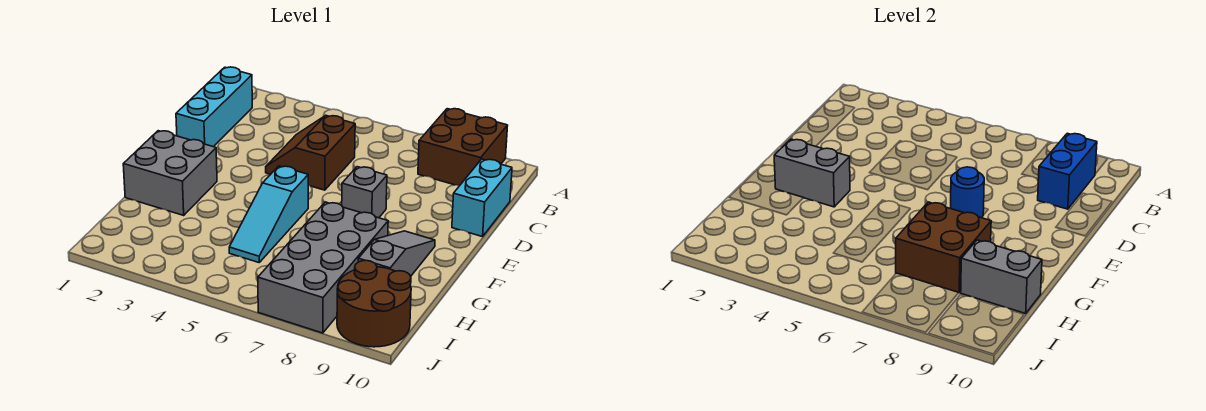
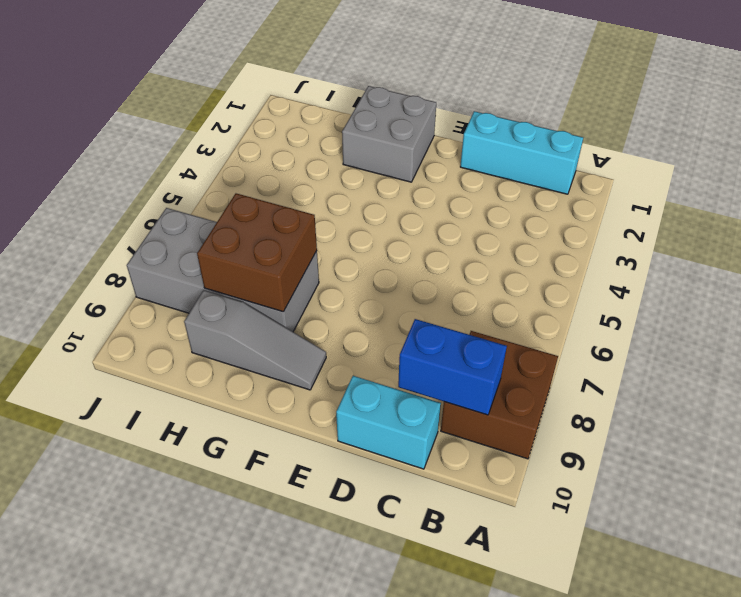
none -> brown slope C4:D5 level 1 top 5
none -> grey brick E7 level 1
none -> cyan slope F5:H5 level 1 top F

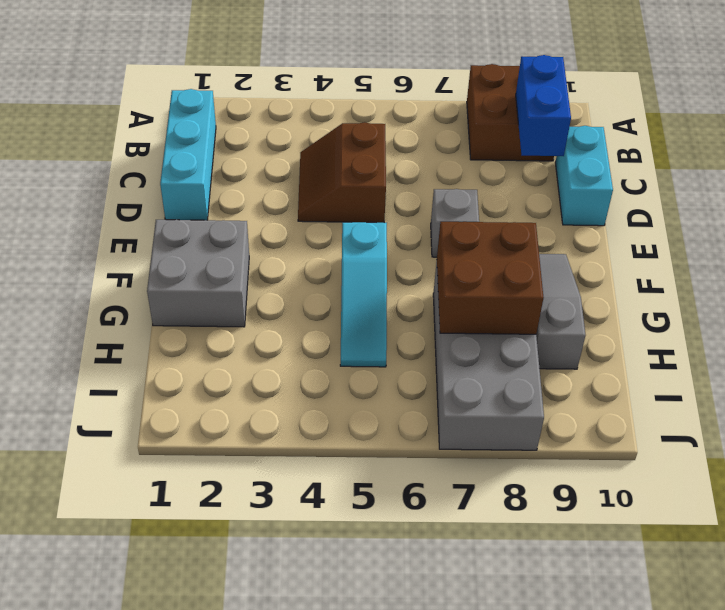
none -> brown round brick I9:J10 level 1
none -> blue round brick E7 level 2
none -> grey brick F2:F3 level 2

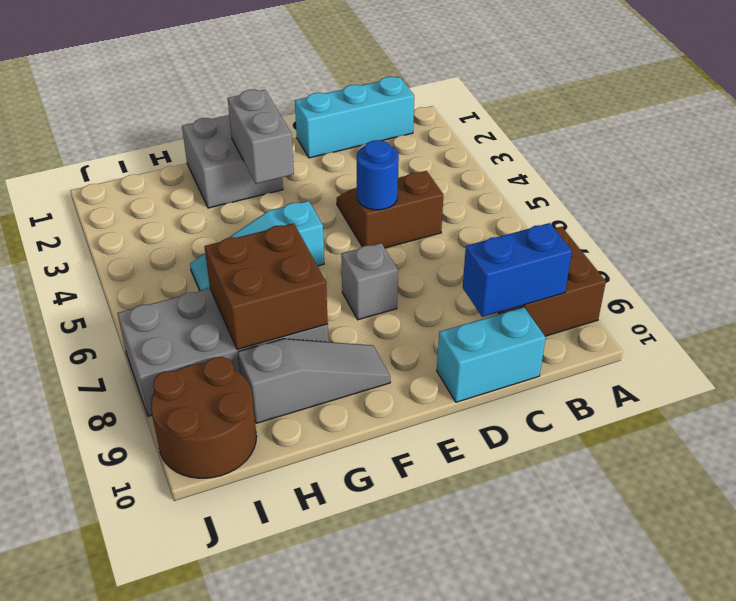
blue round brick D5 level 2 -> blue round brick E7 level 2
none -> grey brick H9:H10 level 2

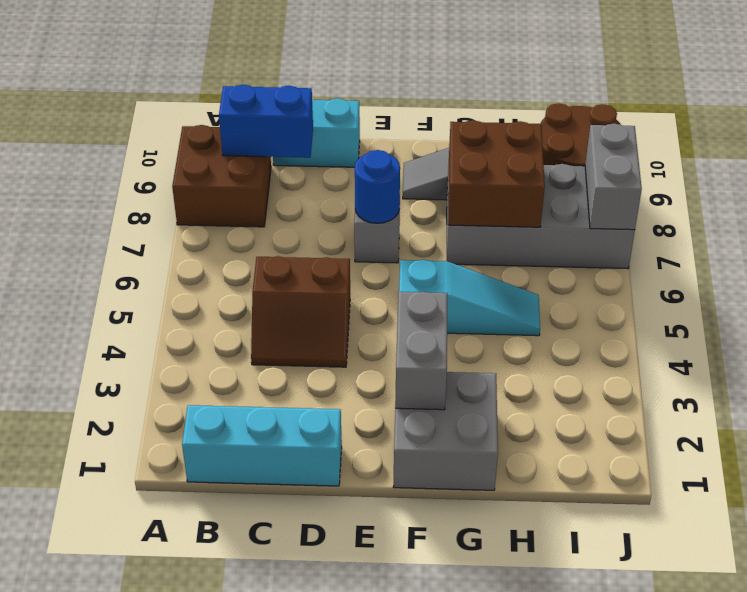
grey brick J7:J8 level 2 -> grey brick H9:H10 level 2

